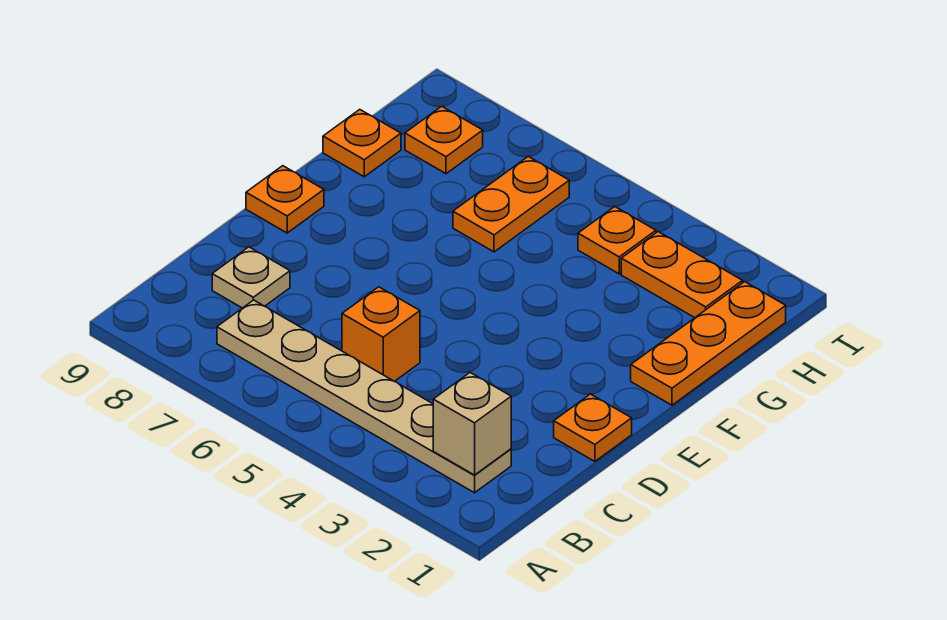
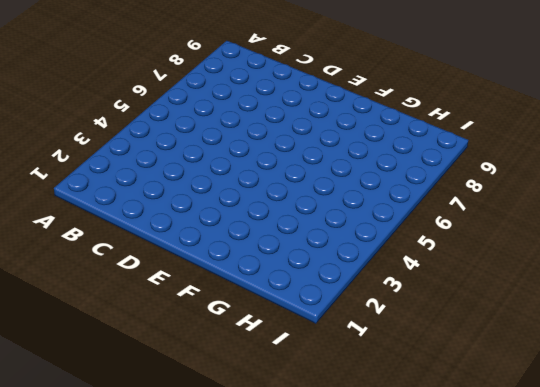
none -> tan plate B2:B7 level 1
none -> orange brick C5 level 1
none -> tan plate C8 level 1

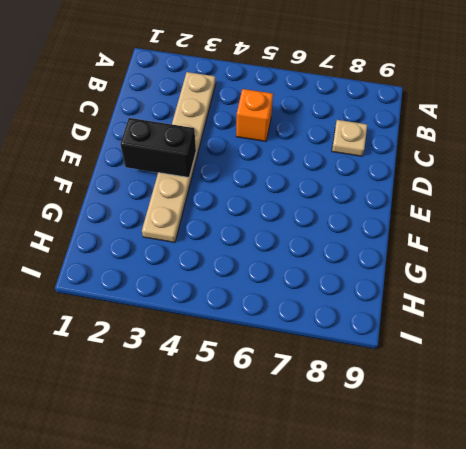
tan plate B3:G3 level 1 -> tan plate B2:B7 level 1
black brick E2:E3 level 2 -> none
none -> orange plate D1 level 1
none -> orange plate E9 level 1
none -> orange plate F1:H1 level 1

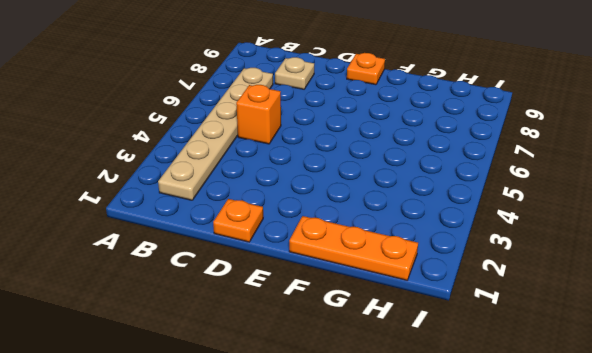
none -> orange plate G6:H6 level 1
none -> orange plate G9 level 1
none -> orange plate H2:H3 level 1

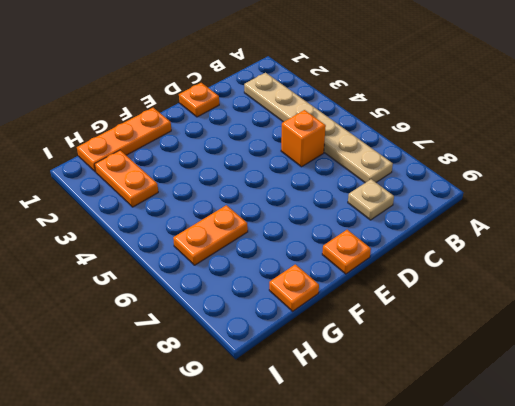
none -> orange plate H4 level 1
none -> orange plate H8 level 1
none -> tan brick B2 level 2

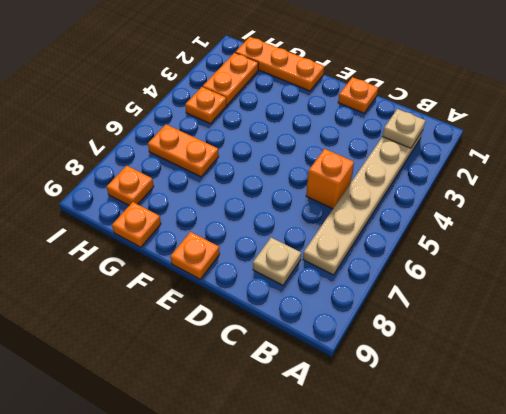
tan plate B2 level 2 -> tan brick B2 level 2

